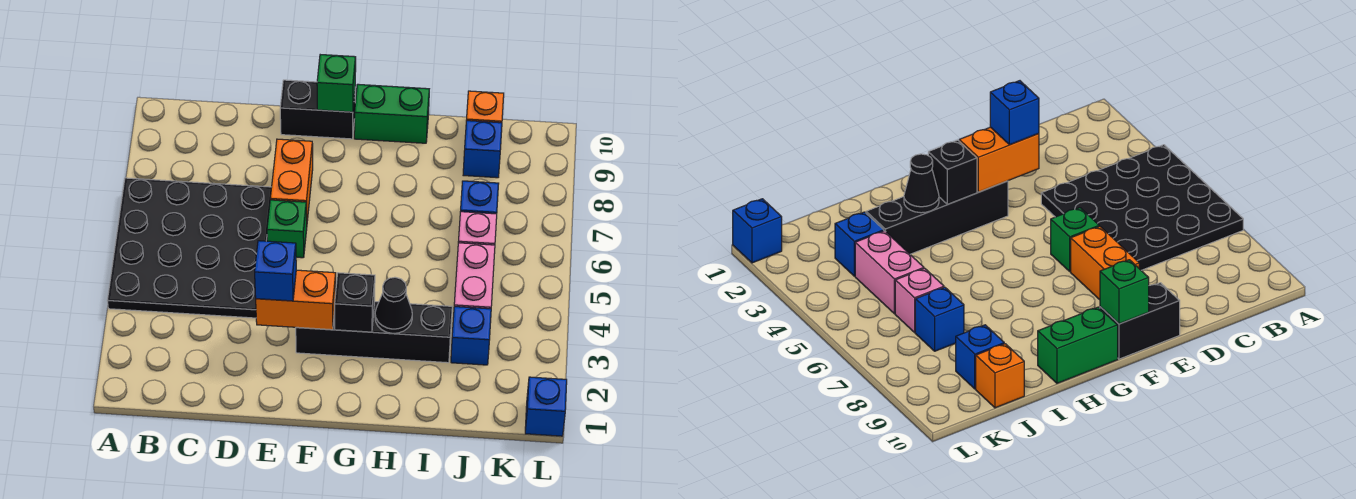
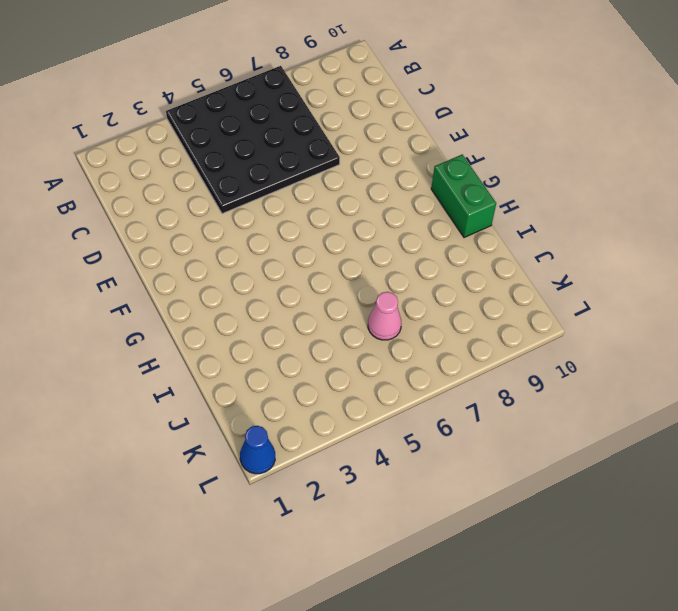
pink cone J6 level 1 -> pink brick J6 level 1
blue cone L1 level 1 -> blue brick L1 level 1
none -> green brick E6 level 1
none -> orange brick E7:E8 level 1
none -> black brick E10:F10 level 1

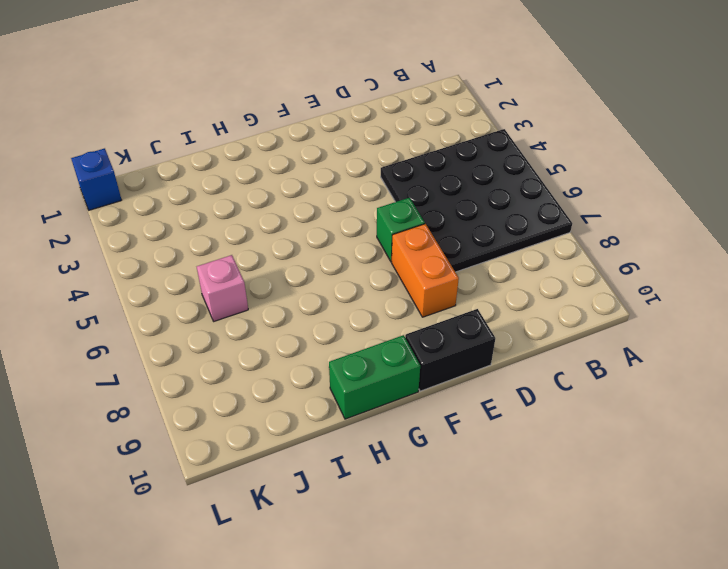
none -> black brick F3:I3 level 1
none -> blue brick J3 level 1
none -> pink brick J4:J5 level 1

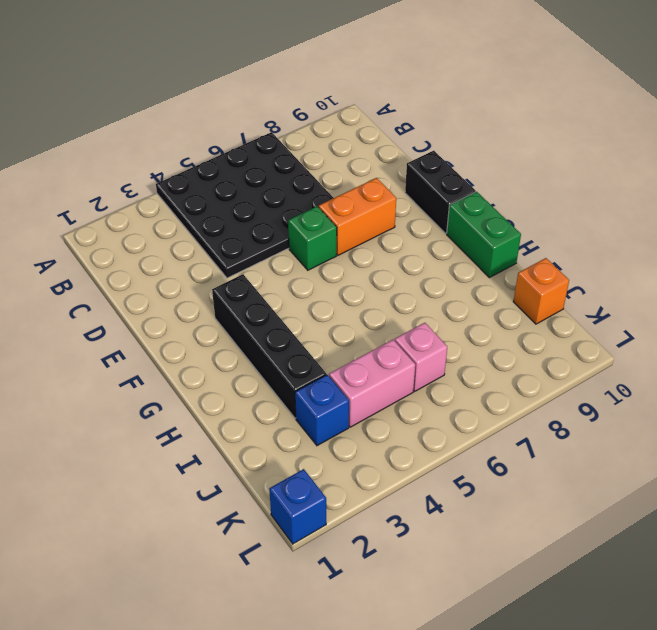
none -> blue brick J7 level 1
none -> blue brick J9 level 1
none -> orange brick E3:F3 level 2

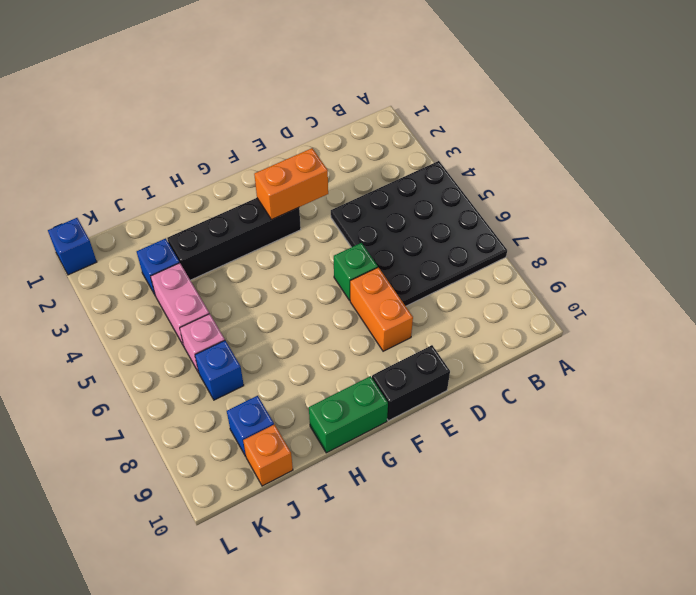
none -> green brick F10 level 2
none -> black brick G3 level 2
none -> black cone H3 level 2

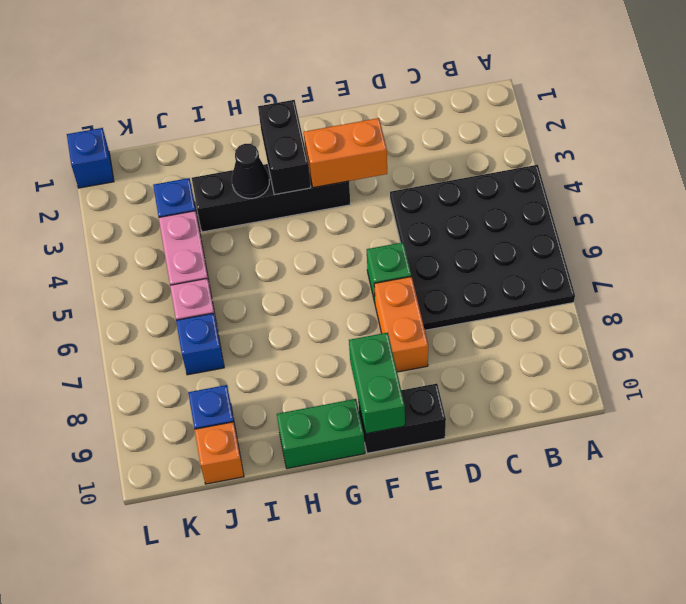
green brick F9:F10 level 2 -> green brick F10 level 2
black brick G2:G3 level 2 -> black brick G3 level 2
none -> blue brick E3 level 3

